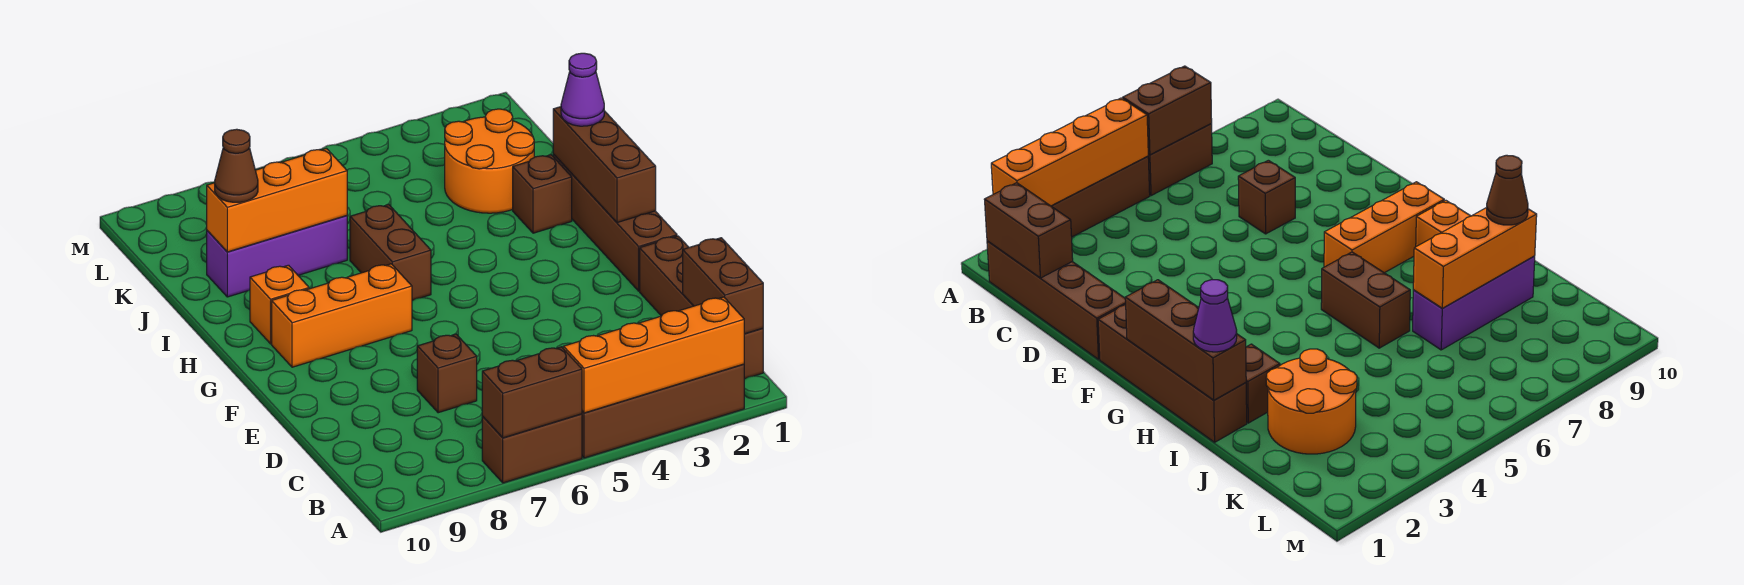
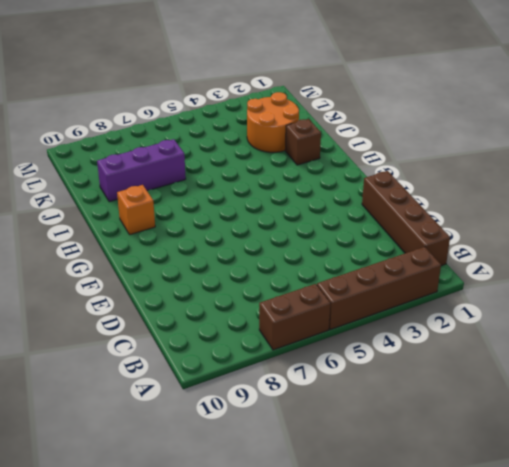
none -> brown brick D7 level 1
none -> brown brick F1:I1 level 1
none -> orange brick G7:G9 level 1

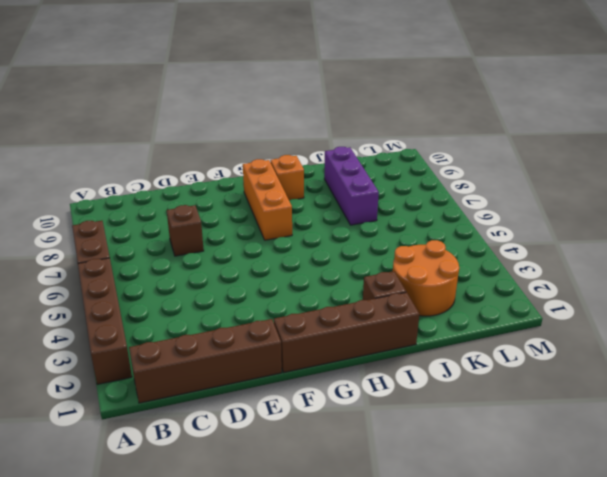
none -> brown brick H6:I6 level 1
none -> orange brick A2:A5 level 2
none -> brown brick A6:A7 level 2

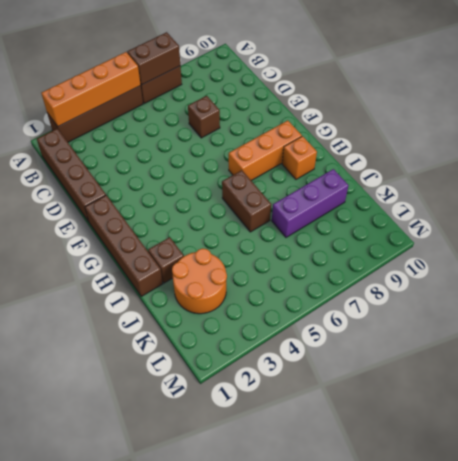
none -> brown brick B1:C1 level 2
none -> brown brick G1:I1 level 2
none -> orange brick J7:J9 level 2

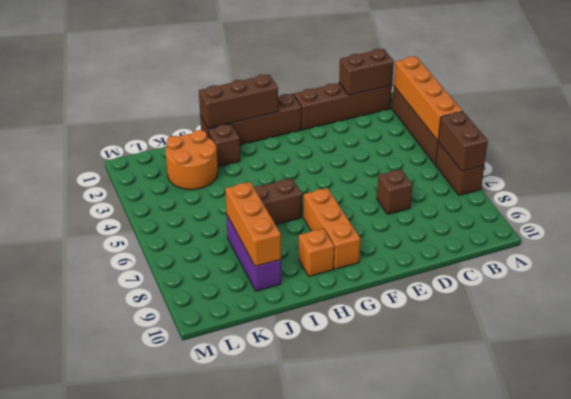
none -> purple cone I1 level 3
none -> brown cone J9 level 3

